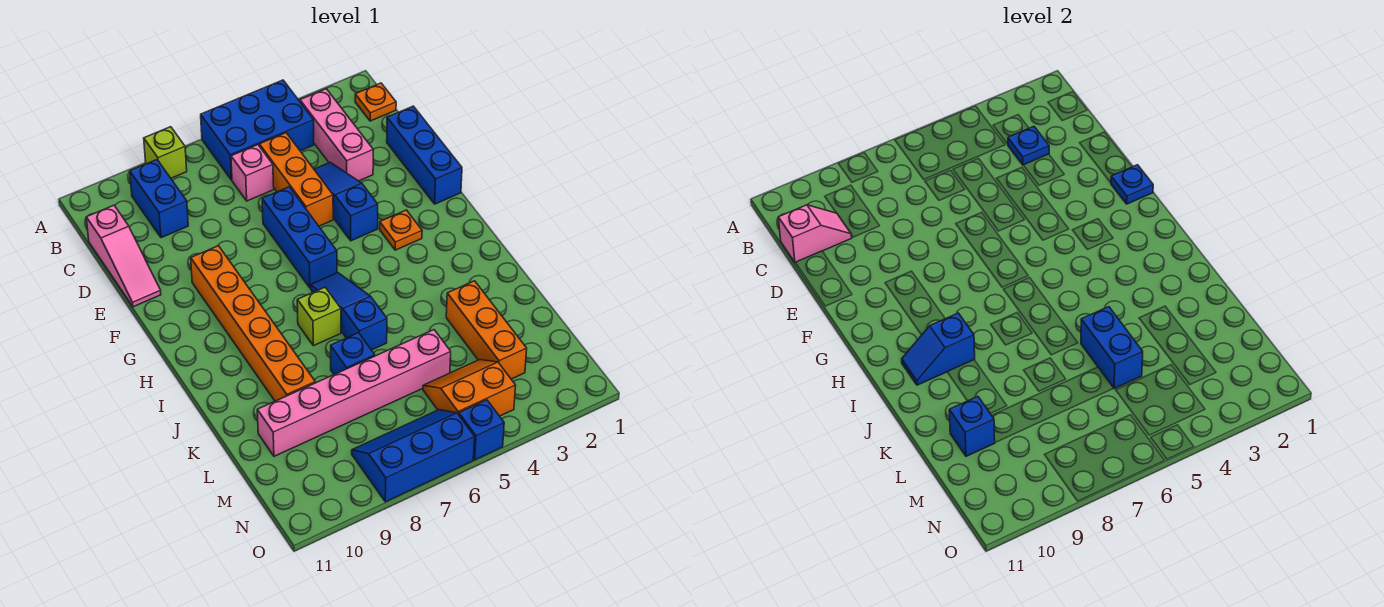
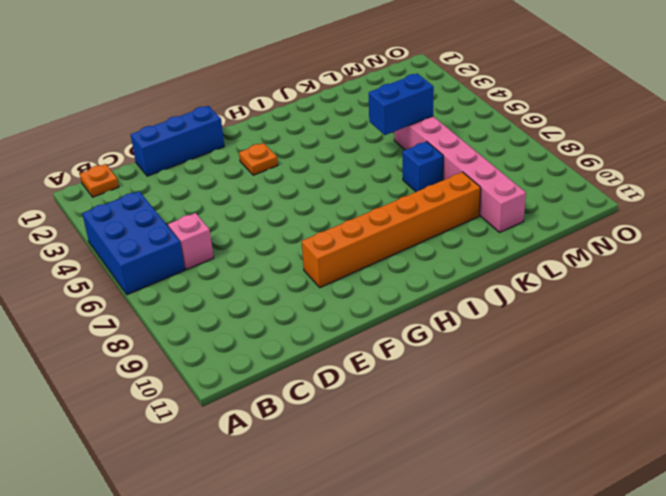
none -> lime brick A8 level 1
none -> pink brick B3:D3 level 1
none -> blue brick B9:C9 level 1

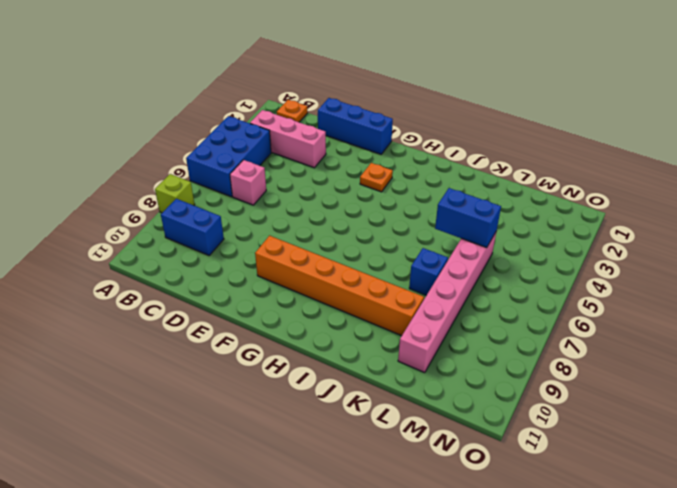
none -> orange brick C5:E5 level 1
none -> pink slope C11:E11 level 1 top C
none -> blue slope D4:F4 level 1 top F

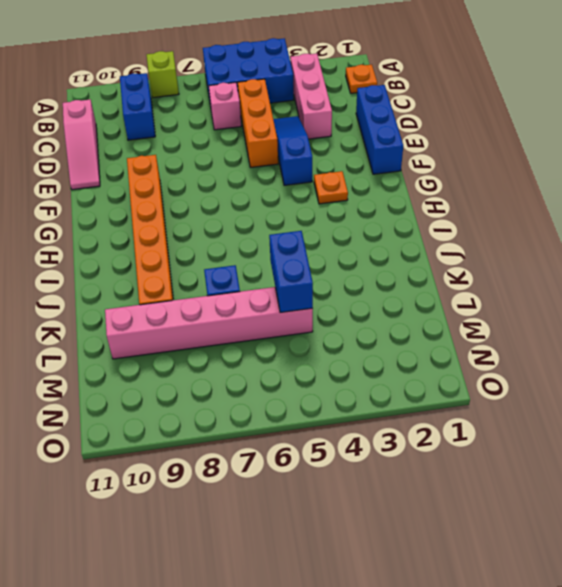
none -> blue brick E6:G6 level 1
none -> blue slope H6:J6 level 1 top J
none -> lime brick I7 level 1

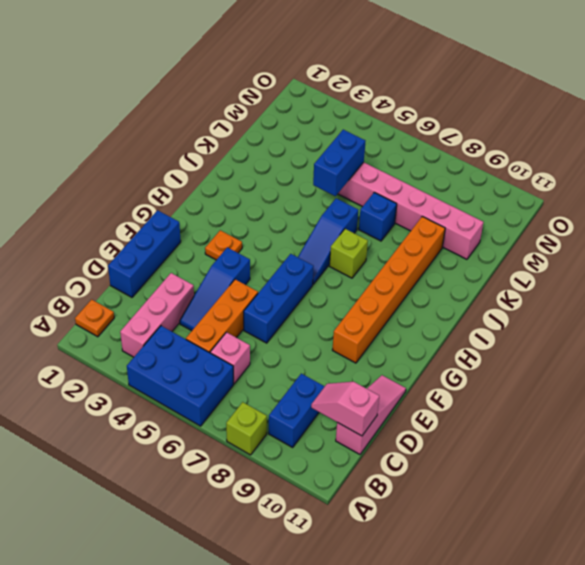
none -> orange brick K3:M3 level 1
none -> orange slope M4:N5 level 1 top N
none -> blue slope N6:O8 level 1 top O

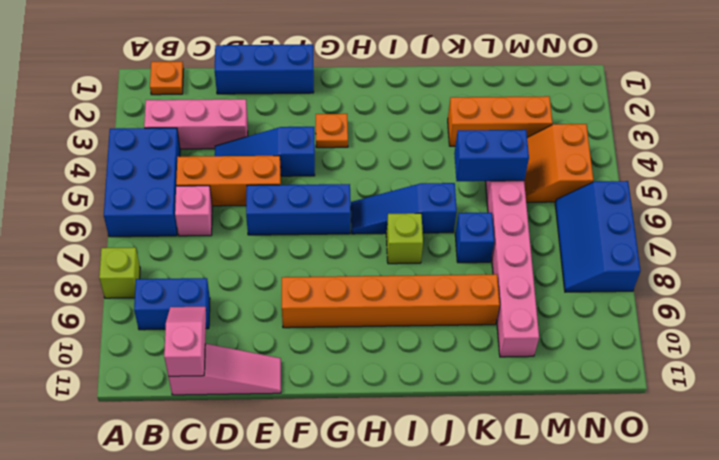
none -> blue brick O5 level 1
none -> blue plate C3 level 2
none -> blue plate F1 level 2

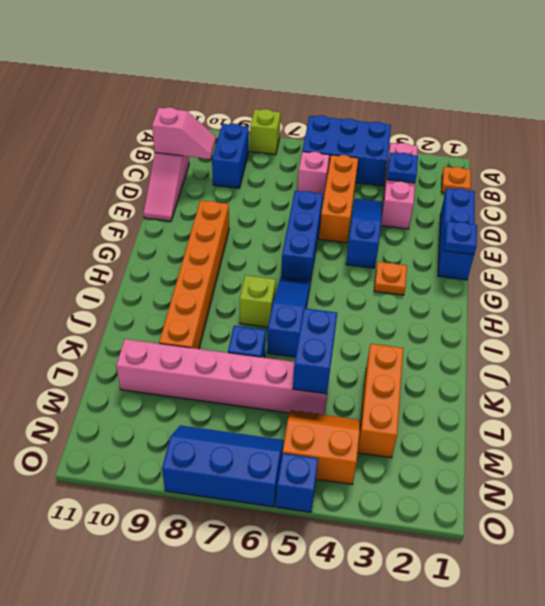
none -> blue slope I9:I10 level 2 top 9
none -> blue brick L10 level 2

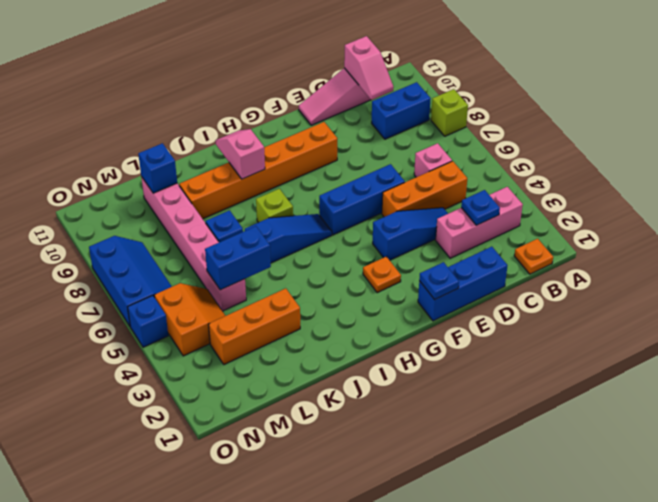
pink slope I9:I10 level 2 top 9 -> blue slope I9:I10 level 2 top 9
none -> blue brick A4:B6 level 1

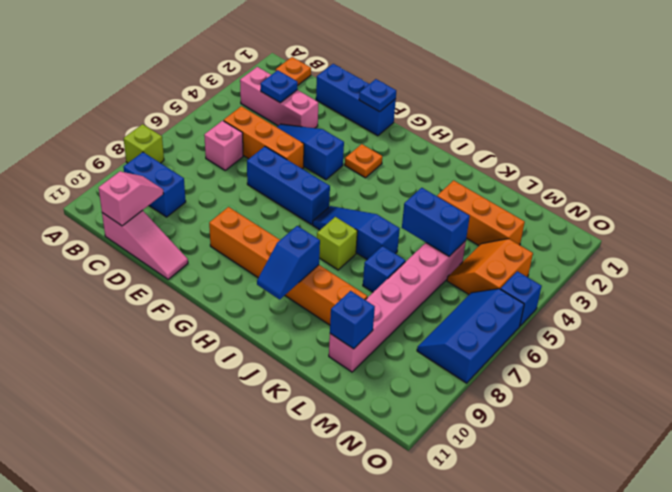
none -> blue brick A4:B6 level 1

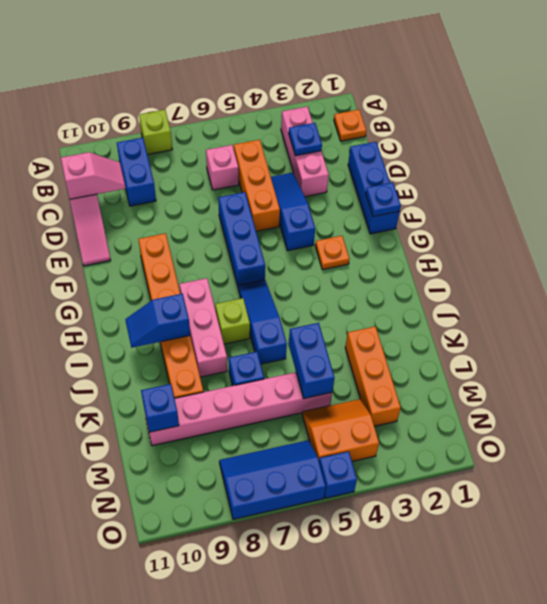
pink brick H8:J8 level 1 -> none
none -> blue brick A4:B6 level 1

